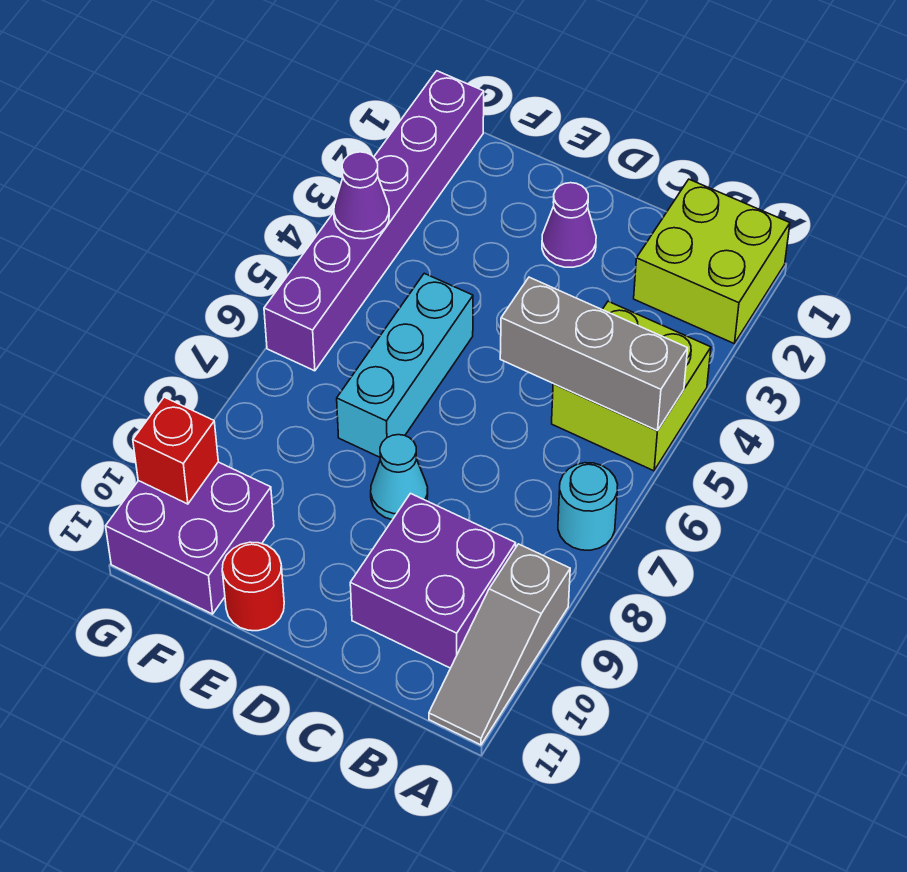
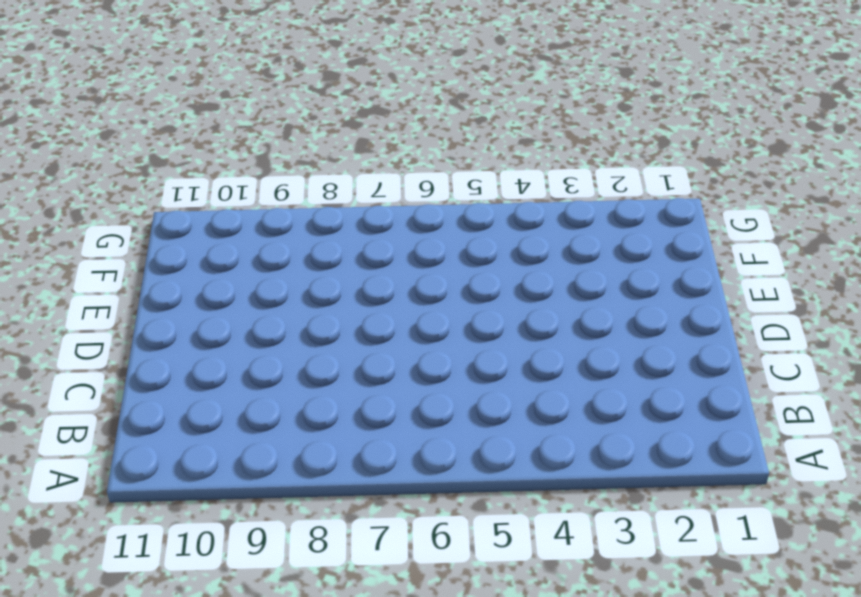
none -> lime brick A1:B2 level 1
none -> lime brick A4:B5 level 1
none -> cyan round brick A7 level 1

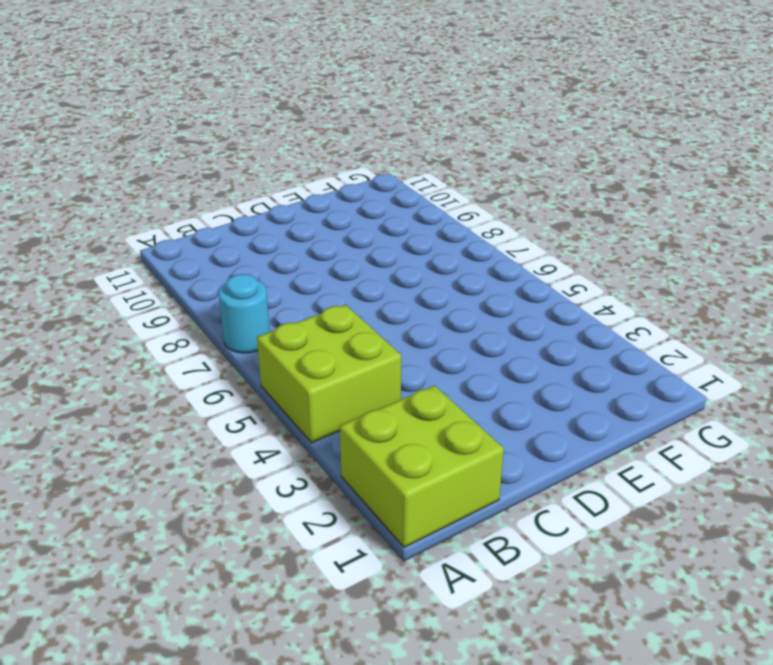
none -> grey slope A9:A11 level 1 top 9
none -> purple brick B9:C10 level 1
none -> purple cone D2 level 1

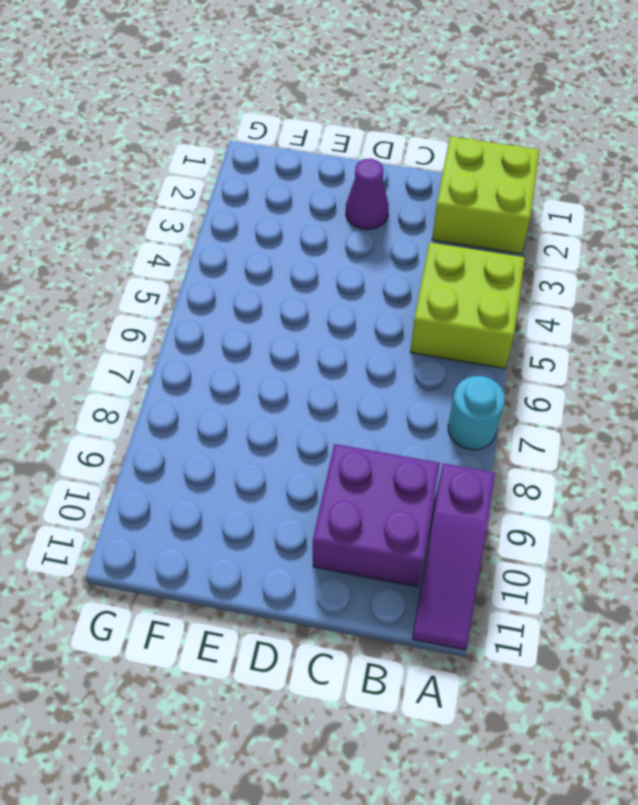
purple slope A9:A11 level 1 top 9 -> grey slope A9:A11 level 1 top 9
none -> cyan cone D8 level 1
none -> cyan brick E5:E7 level 1
none -> red round brick E11 level 1

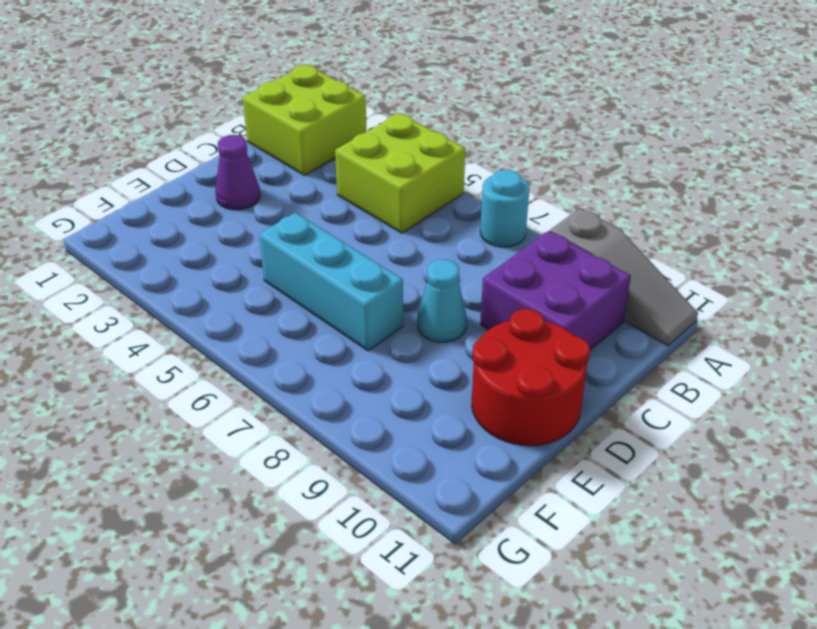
red round brick D10:E11 level 1 -> red round brick E11 level 1
none -> purple brick F10:G11 level 1
none -> purple brick G1:G6 level 1
none -> grey brick A5:C5 level 2

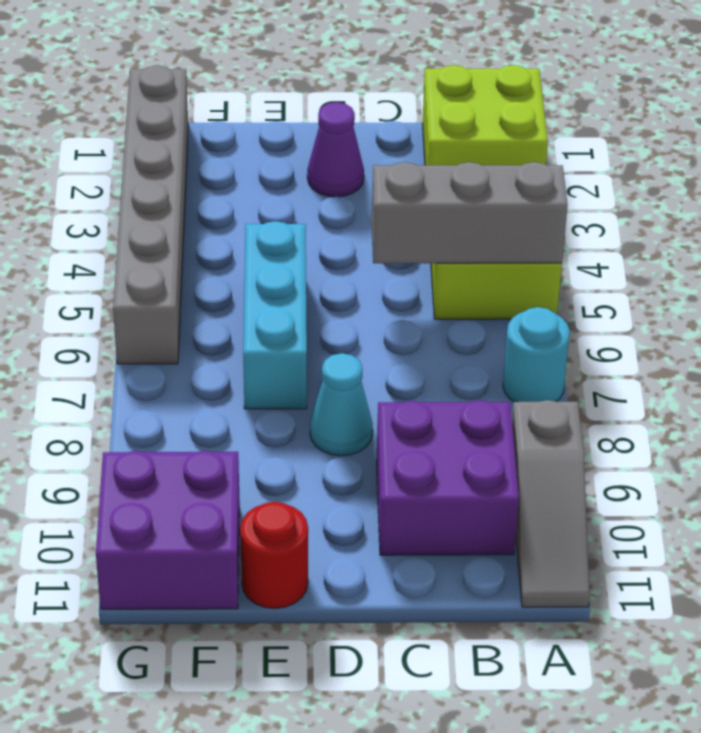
grey brick G1:G6 level 1 -> purple brick G1:G6 level 1
none -> purple cone G4 level 2
none -> red brick G10 level 2

